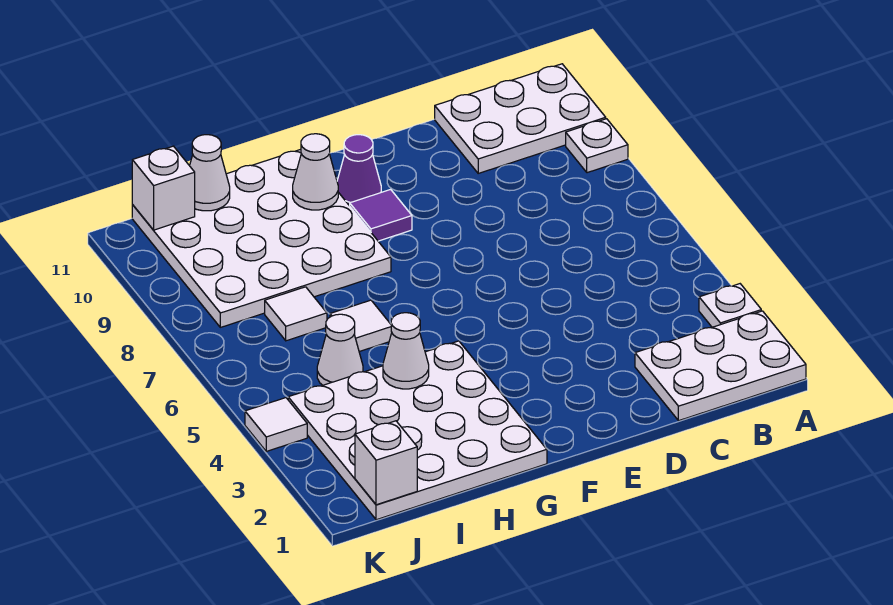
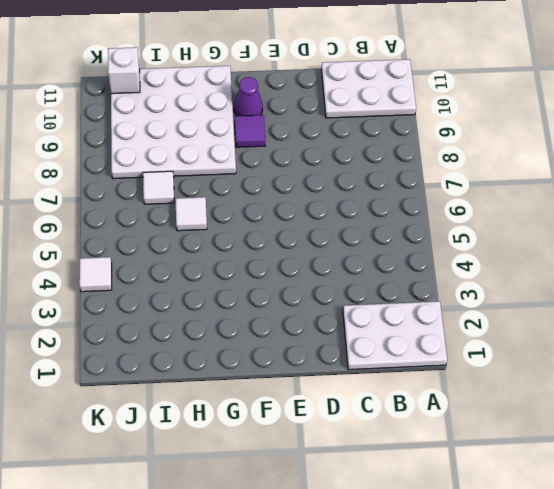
none -> white plate A3 level 1
none -> white plate A9 level 1
none -> white plate G1:J4 level 1

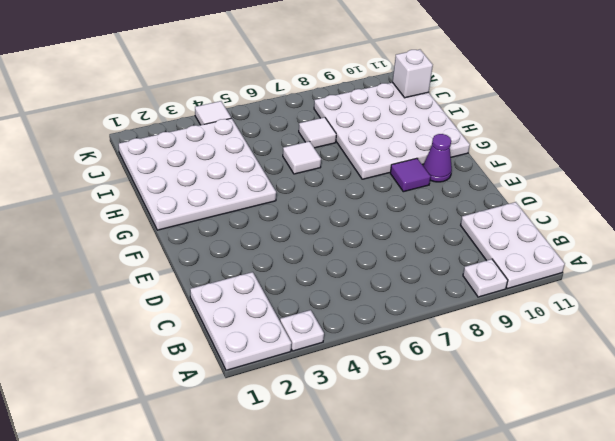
none -> white cone I5 level 1
none -> white cone G10 level 2
none -> white cone H4 level 2

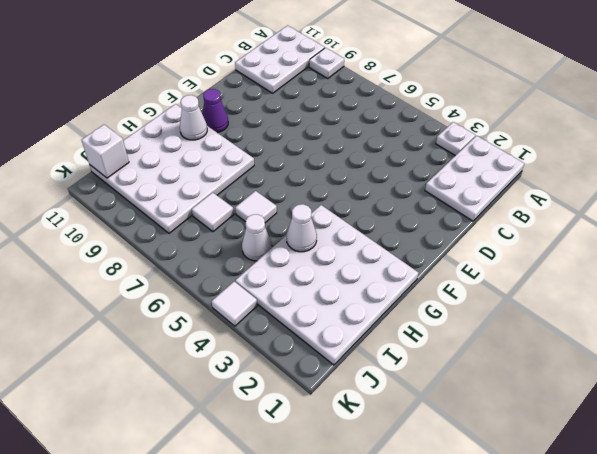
none -> purple tile F9 level 1
none -> white cone I11 level 2
none -> white brick J1 level 2

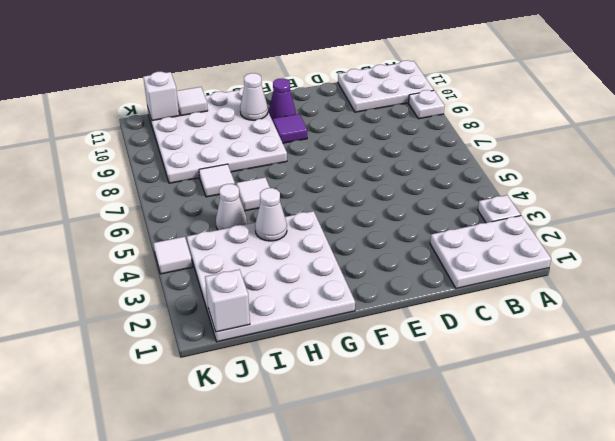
white tile I11 level 2 -> white cone I11 level 2

